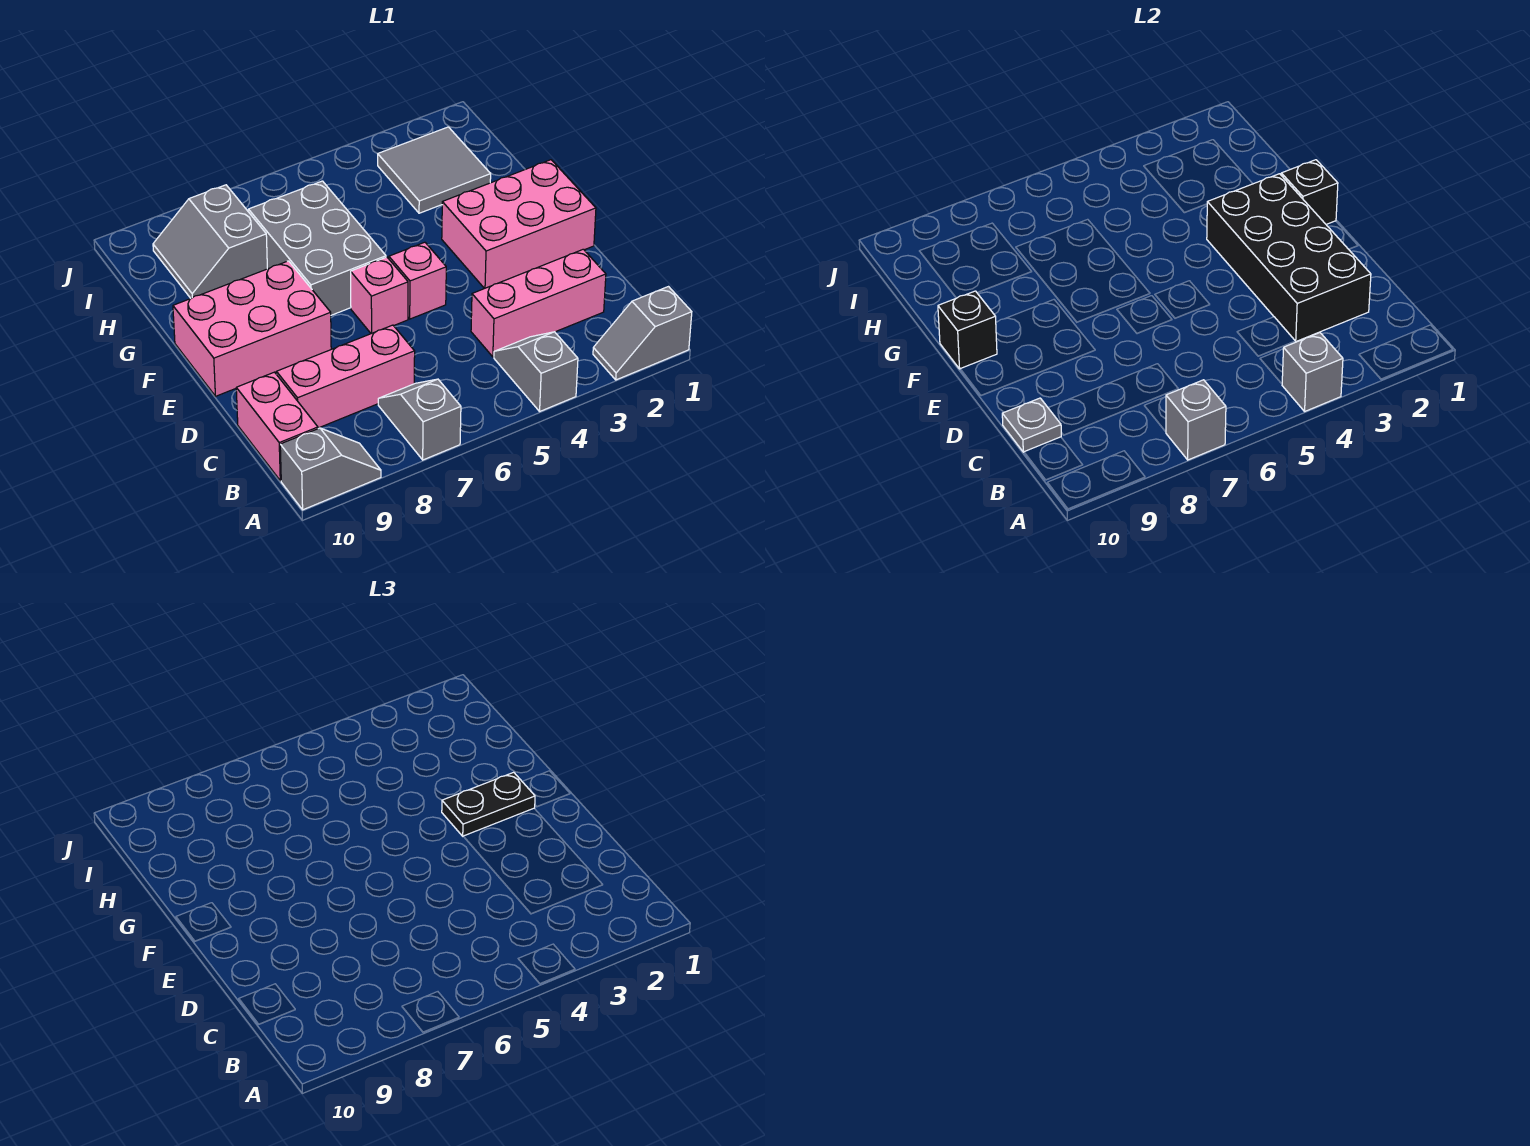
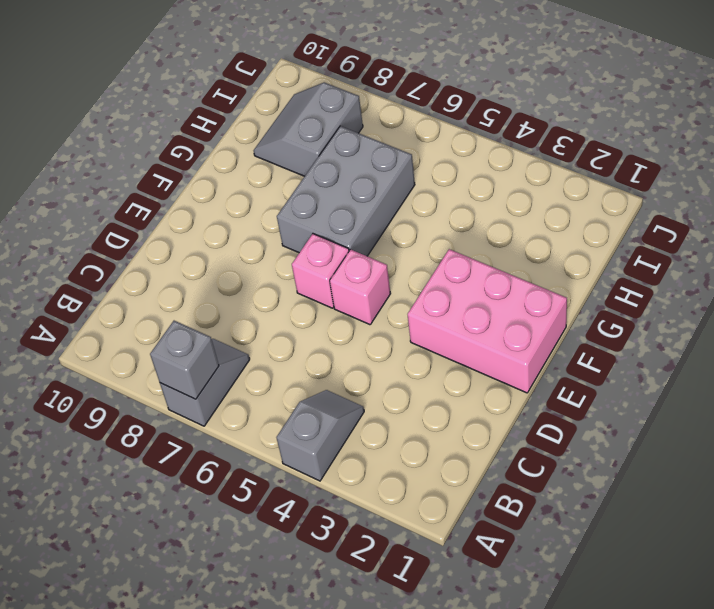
none -> grey slope A1:A2 level 1 top 1
none -> grey slope A9:A10 level 1 top 10
none -> pink brick B10:C10 level 1

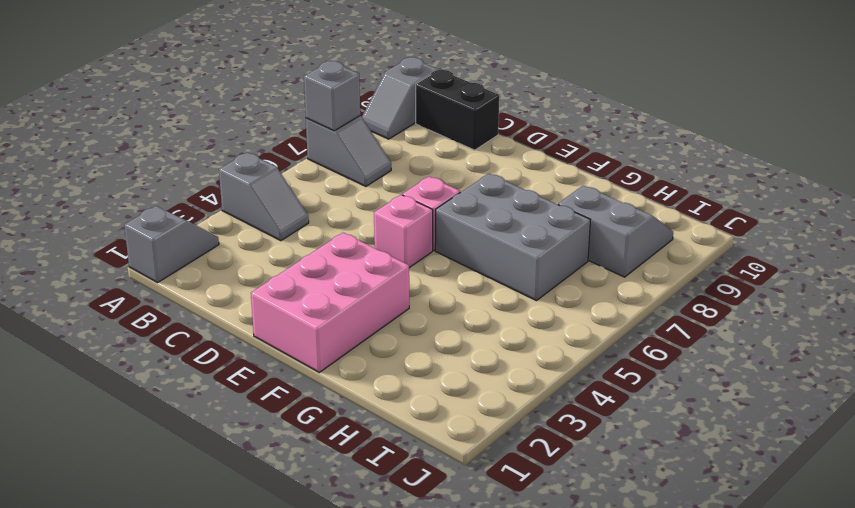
black brick B10:C10 level 1 -> pink brick B10:C10 level 1
none -> pink brick C2:C4 level 1
none -> pink brick C7:C9 level 1
none -> pink brick E8:F10 level 1

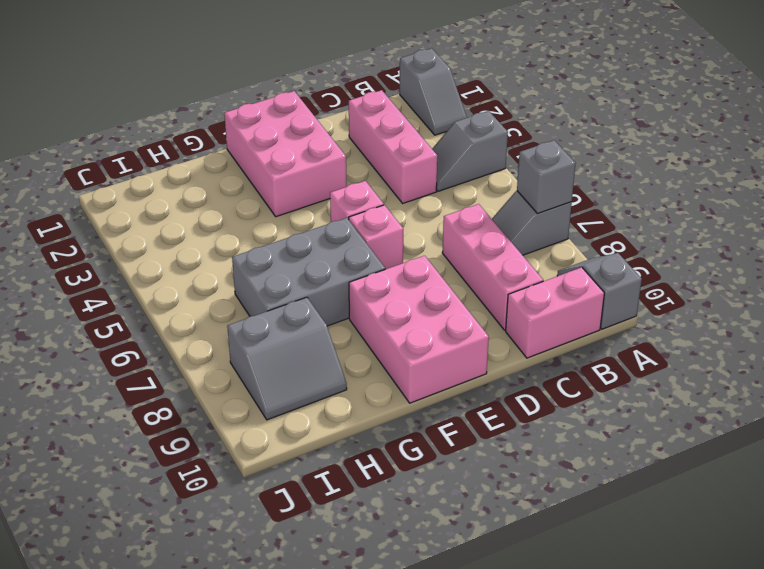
none -> grey tile H2:I3 level 1
none -> grey brick A4 level 2
none -> black brick C2:F3 level 2

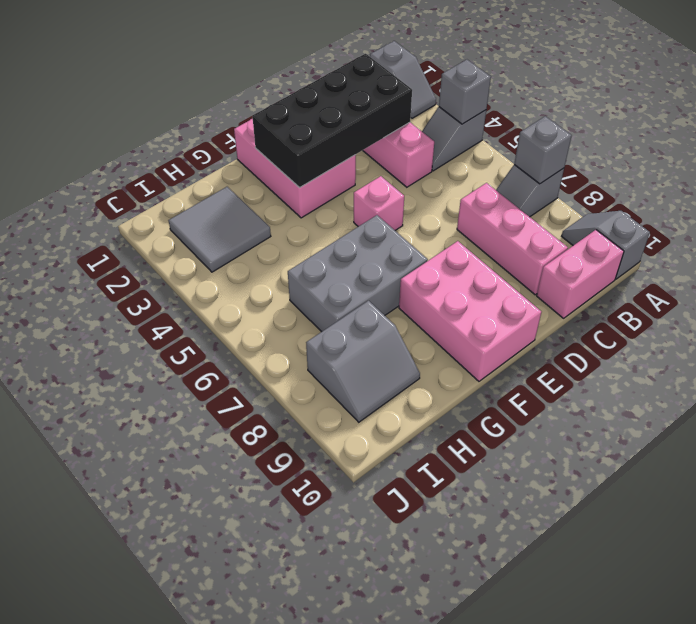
none -> pink brick E6 level 1
none -> grey plate C10 level 2
none -> black brick F1 level 2

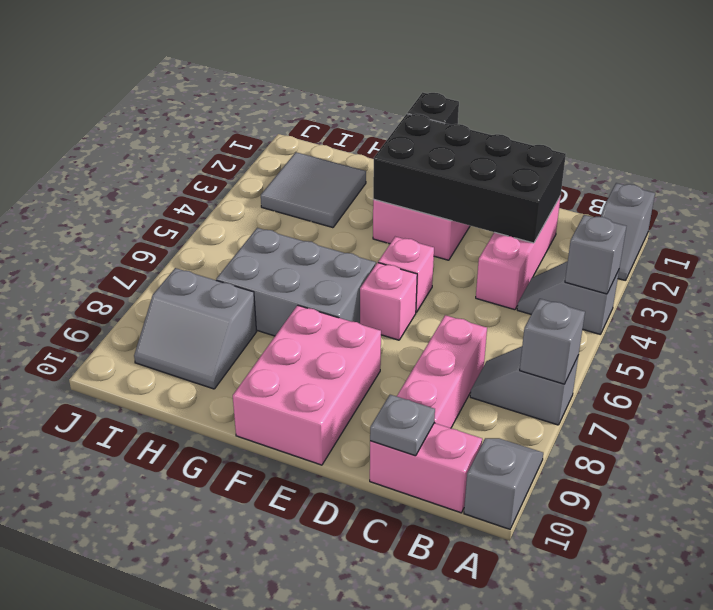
none -> black brick F10 level 2
none -> black plate F2:F3 level 3

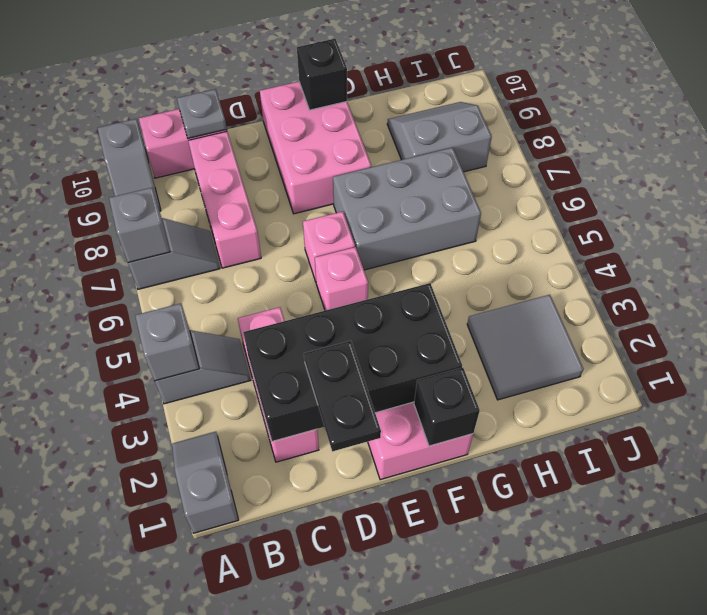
black plate D1:D2 level 3 -> black plate F2:F3 level 3

